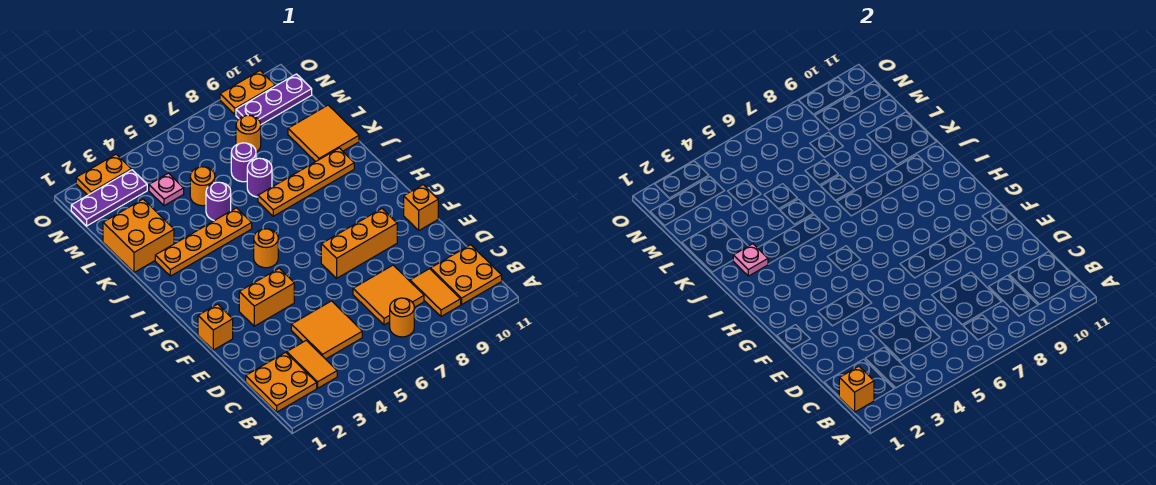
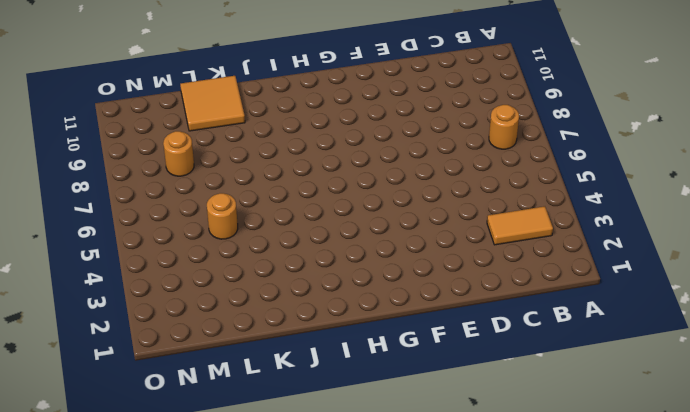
none -> orange plate B1:C2 level 1
none -> orange tile B9:C9 level 1
none -> orange plate B10:C11 level 1

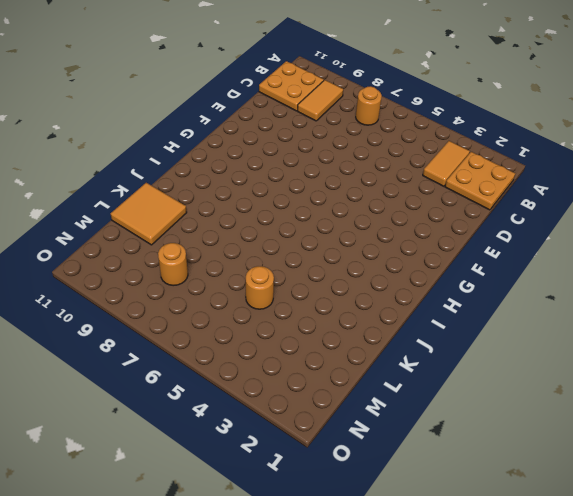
none -> orange tile C4:D5 level 1
none -> orange tile C7:D8 level 1
none -> orange brick F1 level 1

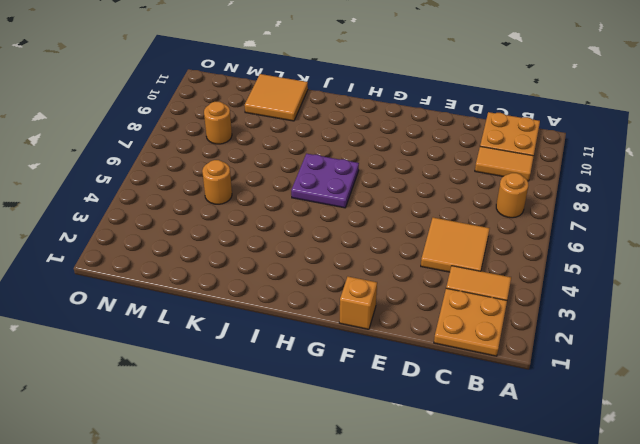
purple plate H6:I7 level 1 -> none
none -> orange tile C7:D8 level 1
none -> orange brick F3:F4 level 1
none -> orange brick F7:F9 level 1

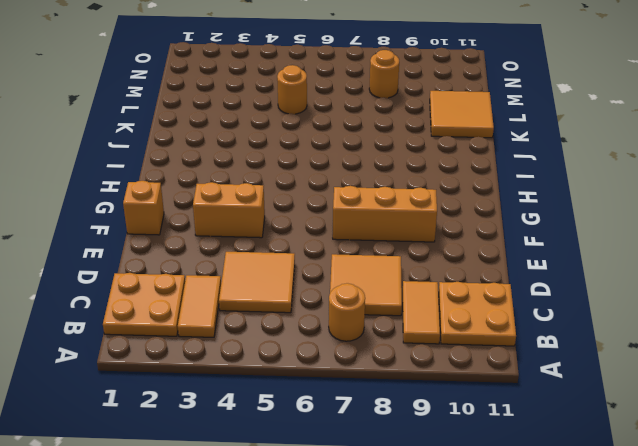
none -> orange brick F11 level 1
none -> orange round brick H5 level 1
none -> orange plate J2:J5 level 1

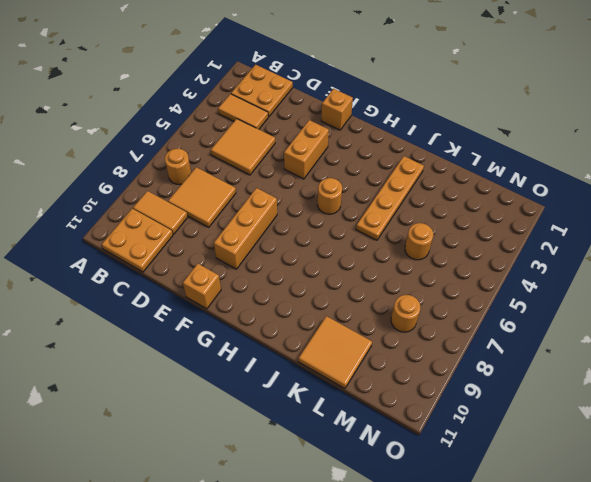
none -> orange plate J7:J10 level 1
none -> orange brick K1:L2 level 1
none -> purple round brick K5 level 1

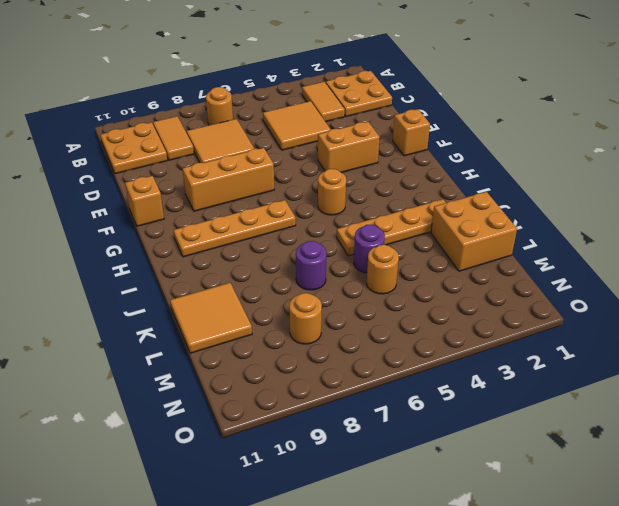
orange plate H7:H10 level 1 -> orange plate J7:J10 level 1
none -> purple round brick L7 level 1
none -> pink plate M4 level 1
none -> purple plate N1:N3 level 1

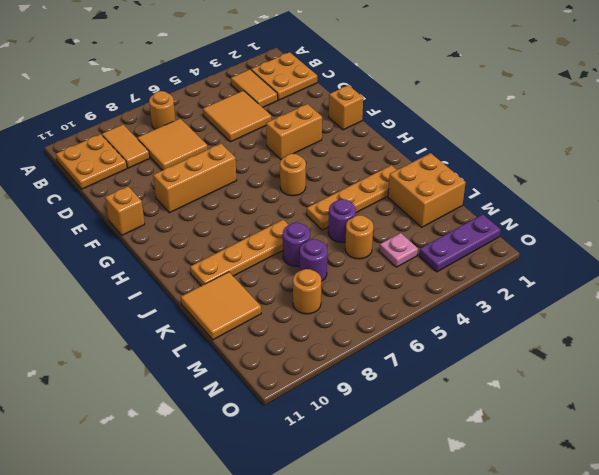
none -> purple plate N9:N11 level 1
none -> orange plate O2:O3 level 1
none -> orange plate O9:O10 level 1

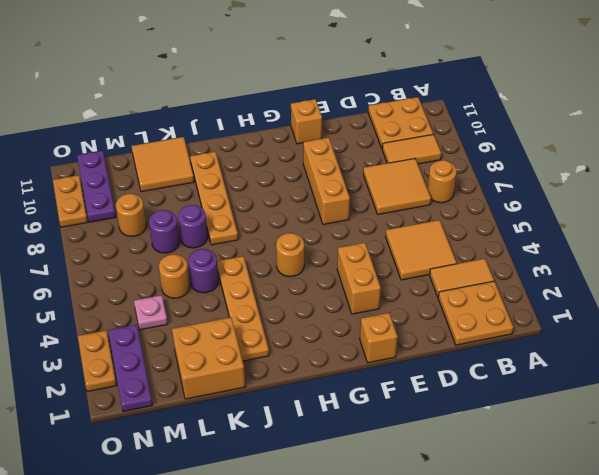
none -> orange brick B1 level 2
none -> pink plate J2 level 2

